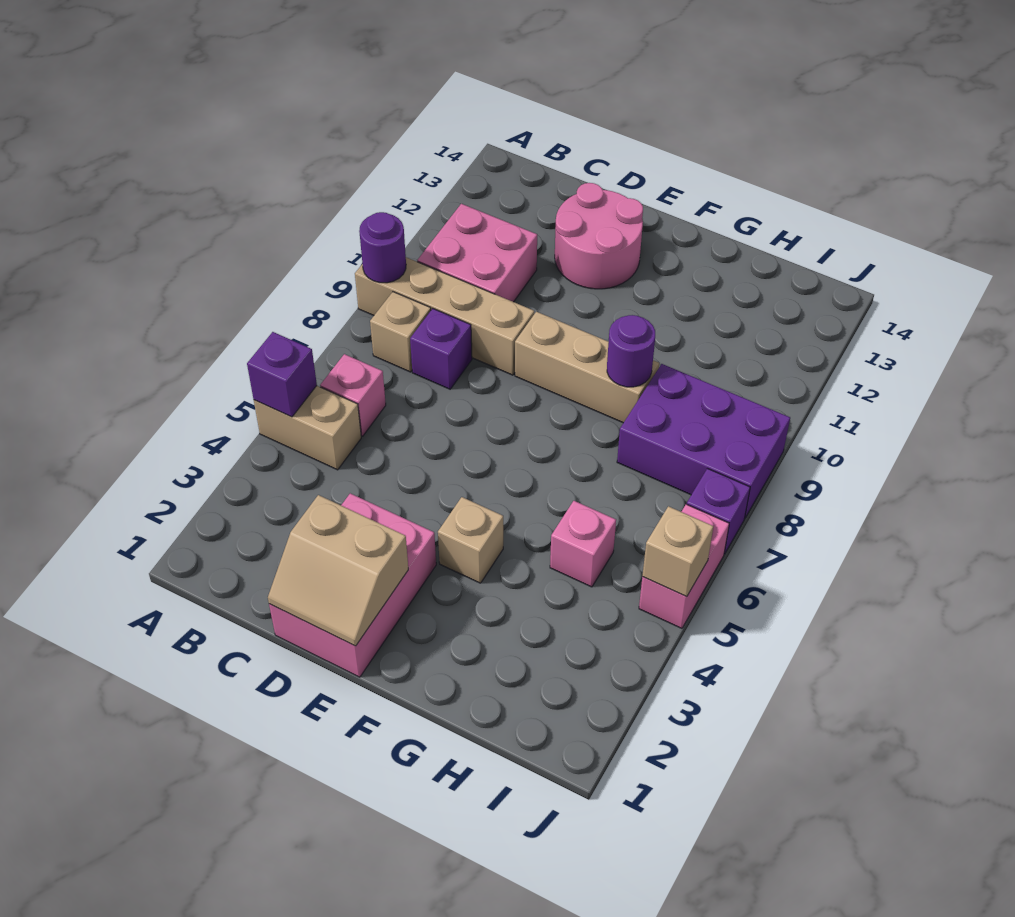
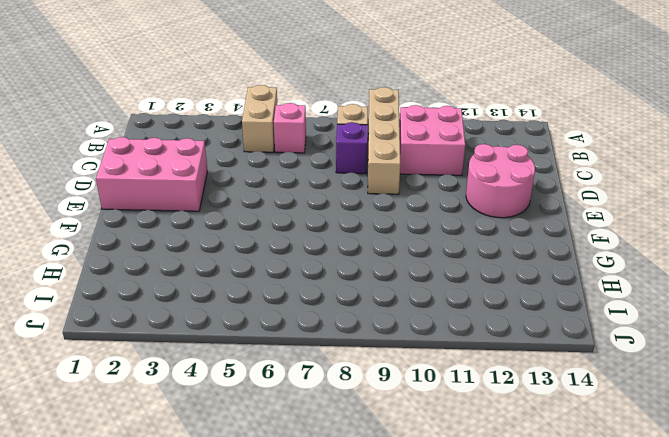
none -> tan brick E9:G9 level 1
none -> tan brick F4 level 1
none -> pink brick H5 level 1

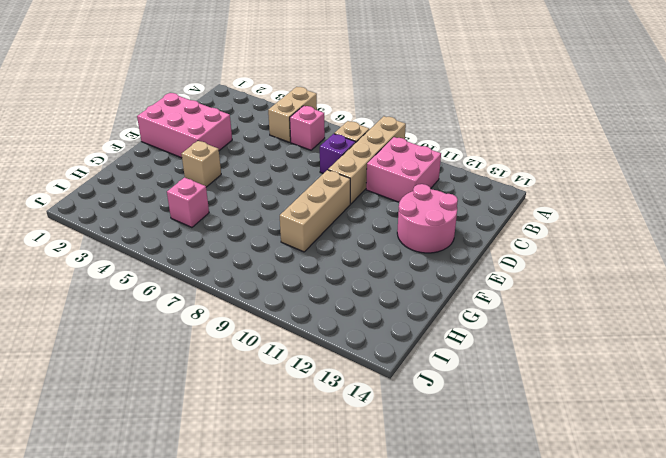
none -> purple brick H8:J9 level 1
none -> pink brick J5:J6 level 1
none -> purple brick J7 level 1

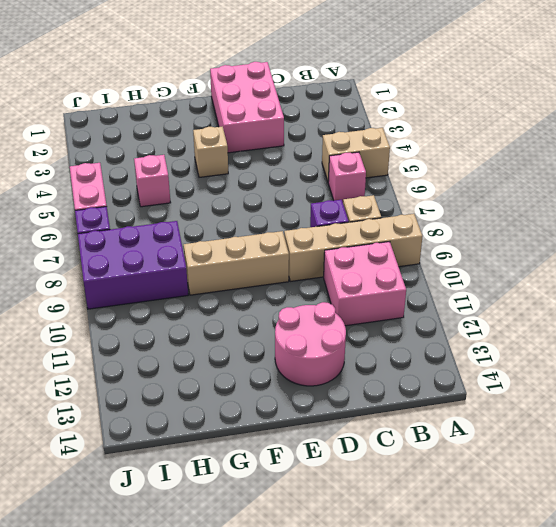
none -> purple brick A5 level 2
none -> purple round brick A9 level 2
none -> tan slope D1:E2 level 2 top 2

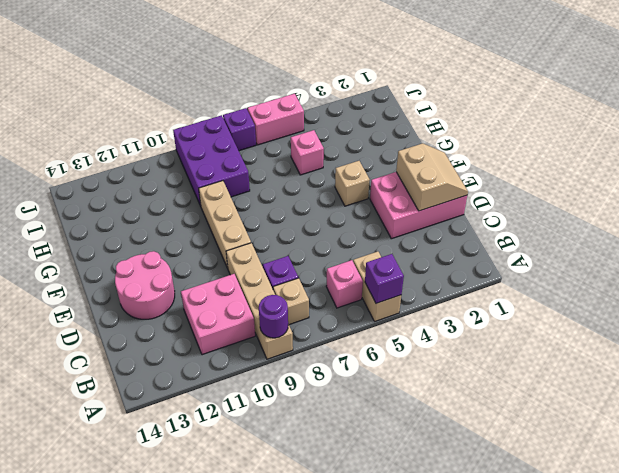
none -> purple round brick G9 level 2
none -> tan brick J5 level 2

